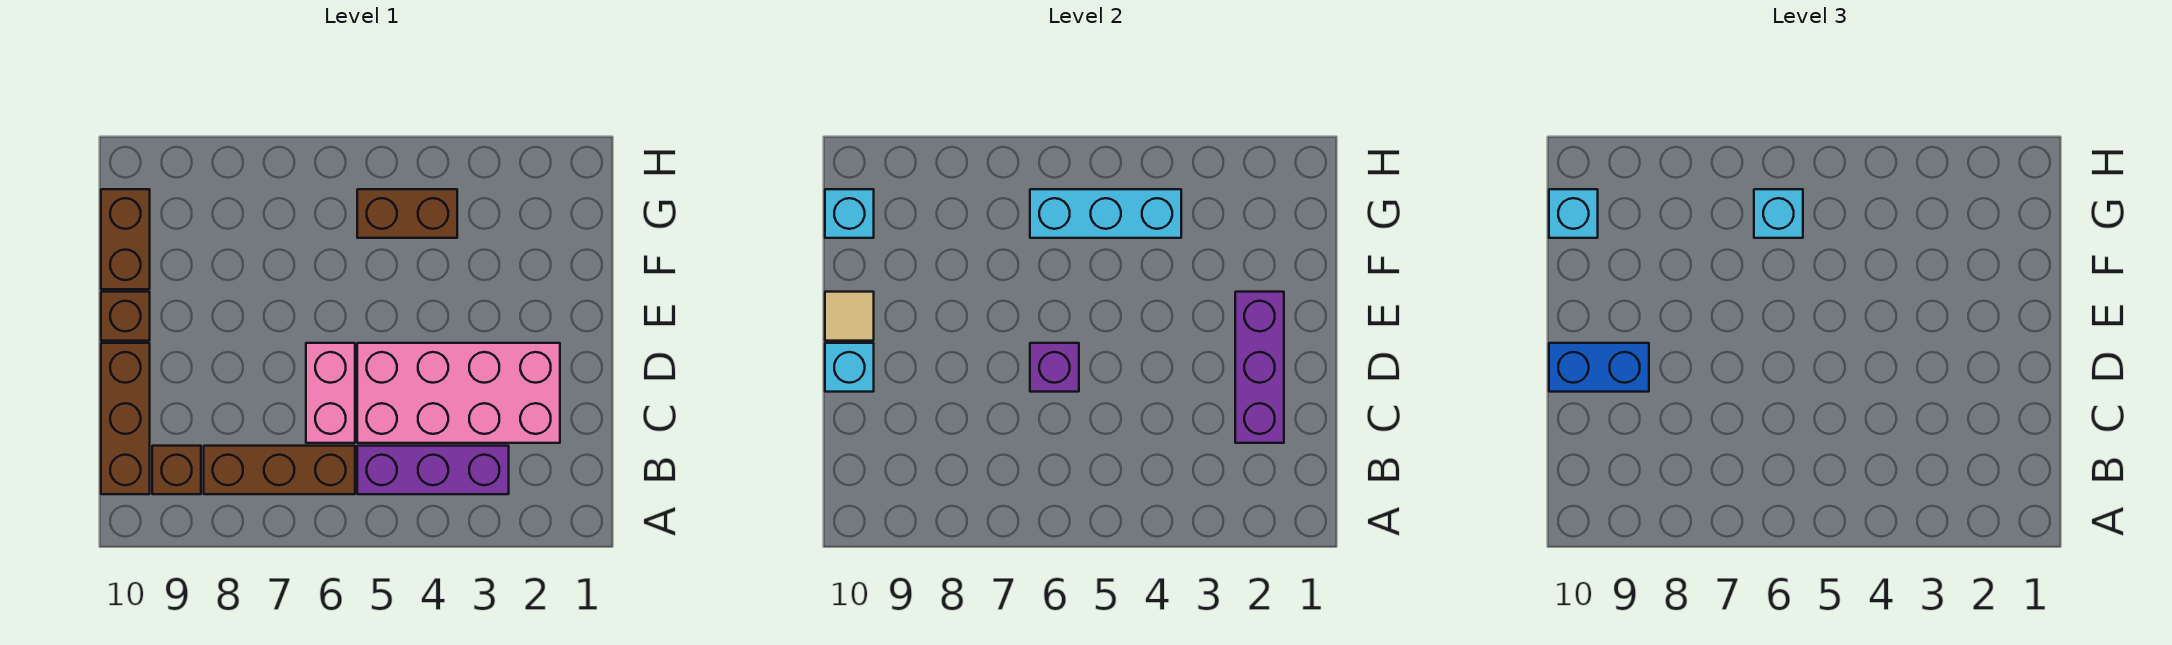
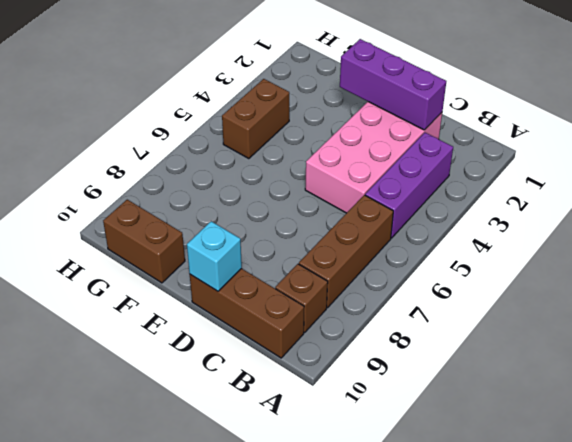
none -> pink brick C6:D6 level 1
none -> brown brick E10 level 1
none -> purple brick D6 level 2

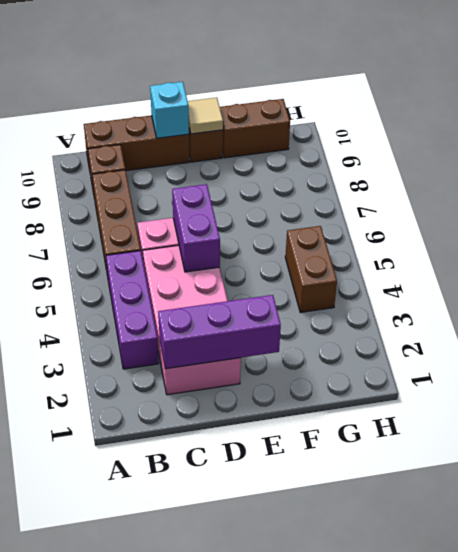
purple brick D5:D6 level 2 -> purple brick D6 level 2
none -> cyan brick G4:G6 level 2
none -> cyan brick G10 level 2
none -> blue brick D9:D10 level 3

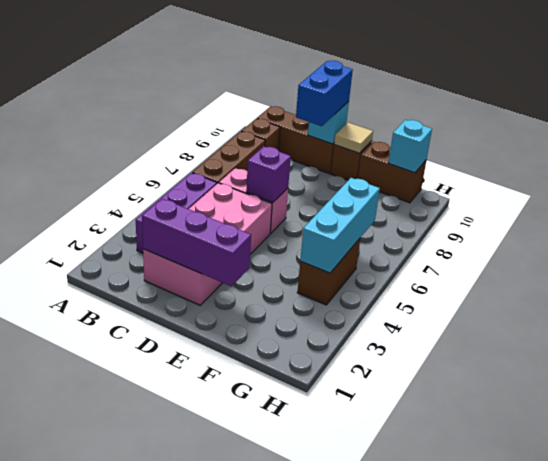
none -> cyan brick G6 level 3
none -> cyan brick G10 level 3

